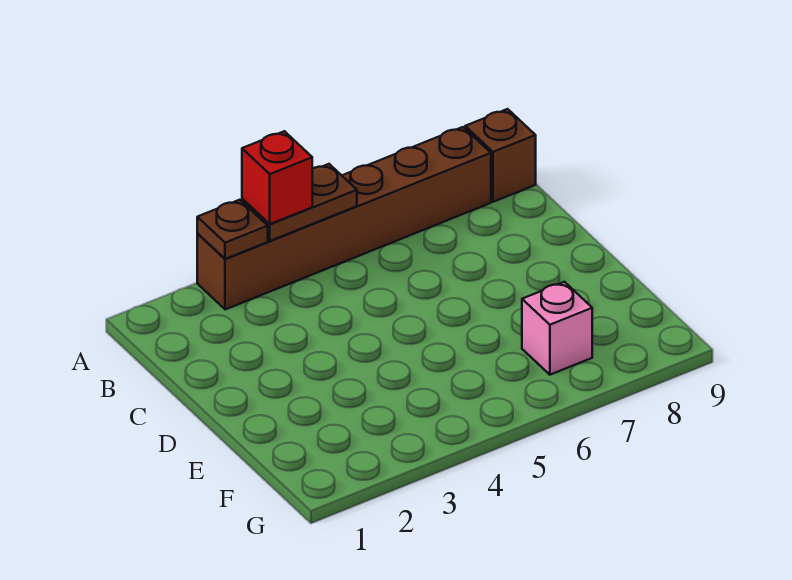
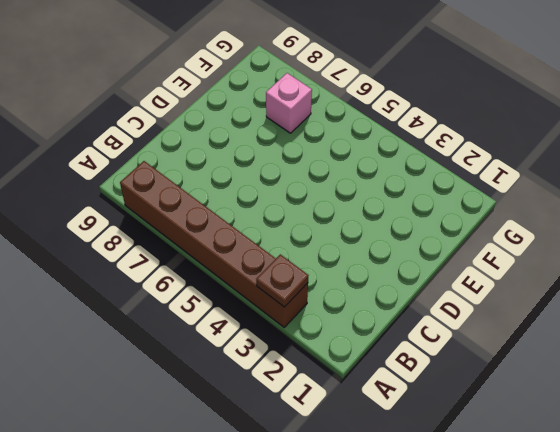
none -> brown brick A9 level 1
none -> brown plate A4:A5 level 2

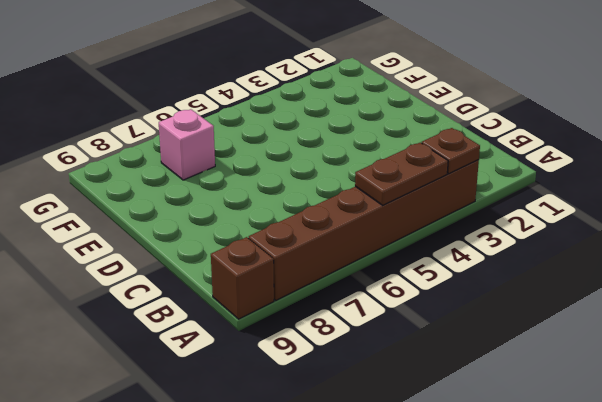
none -> red brick A4 level 3

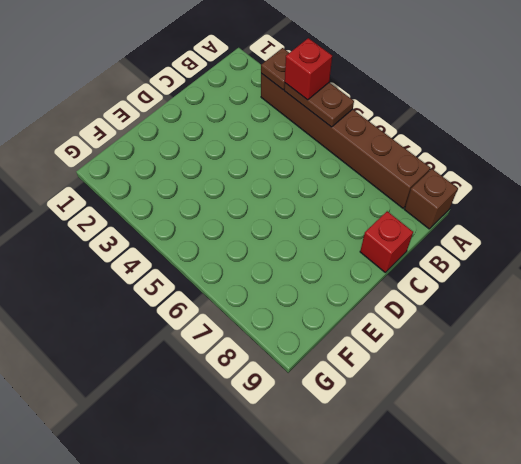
red brick C9 level 1 -> none
none -> pink brick F7 level 1

